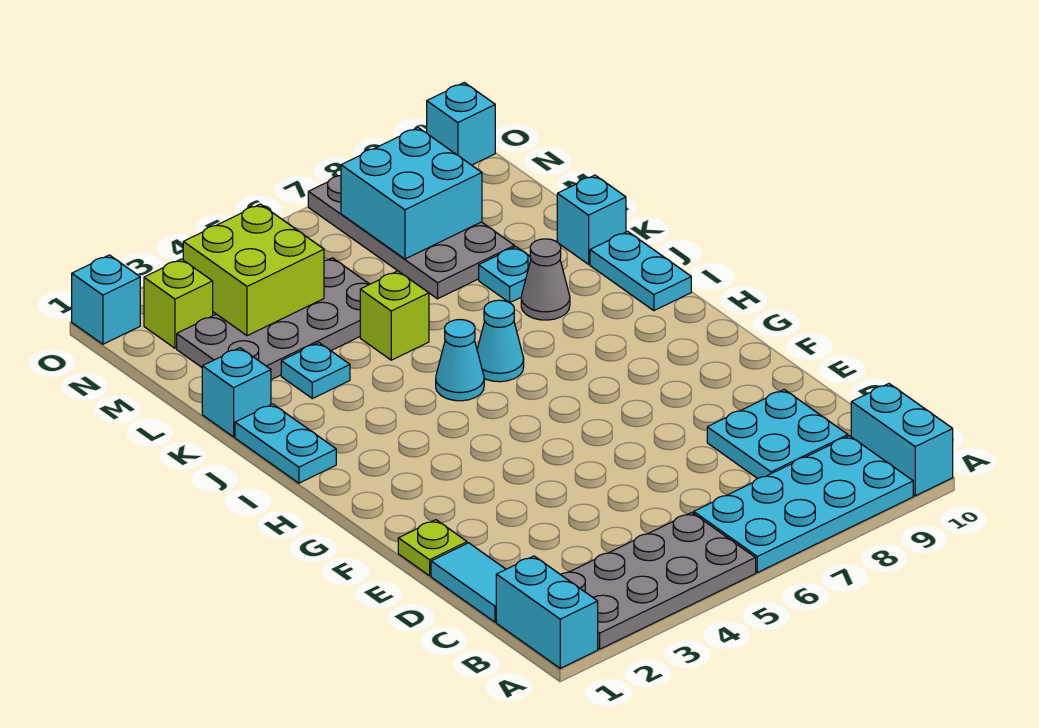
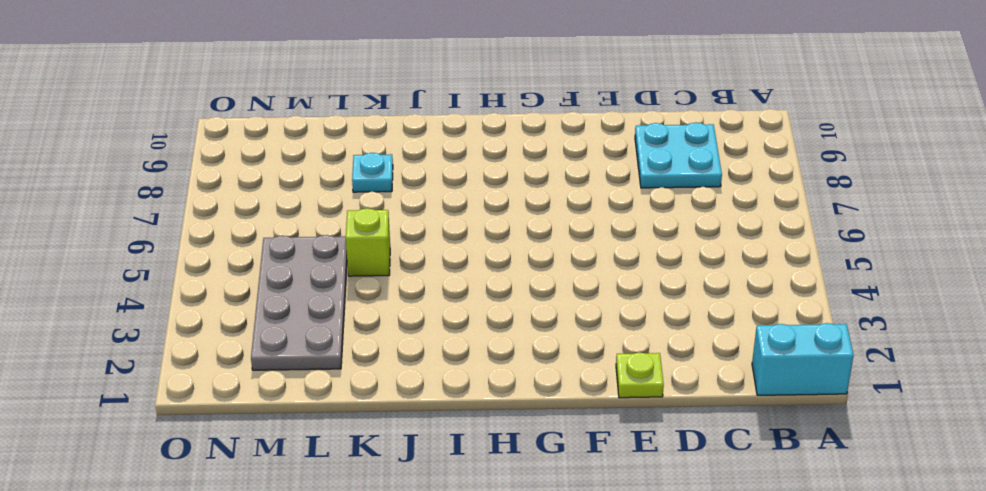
none -> grey plate A2:B5 level 1
none -> cyan plate A6:B9 level 1
none -> cyan brick A10:B10 level 1

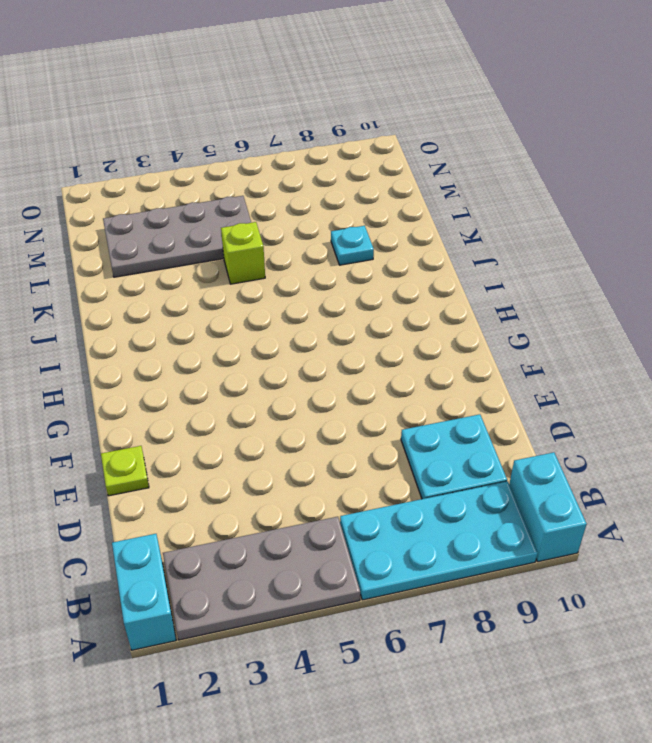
none -> cyan tile C1:D1 level 1
none -> cyan plate I1:J1 level 1
none -> cyan cone I5 level 1

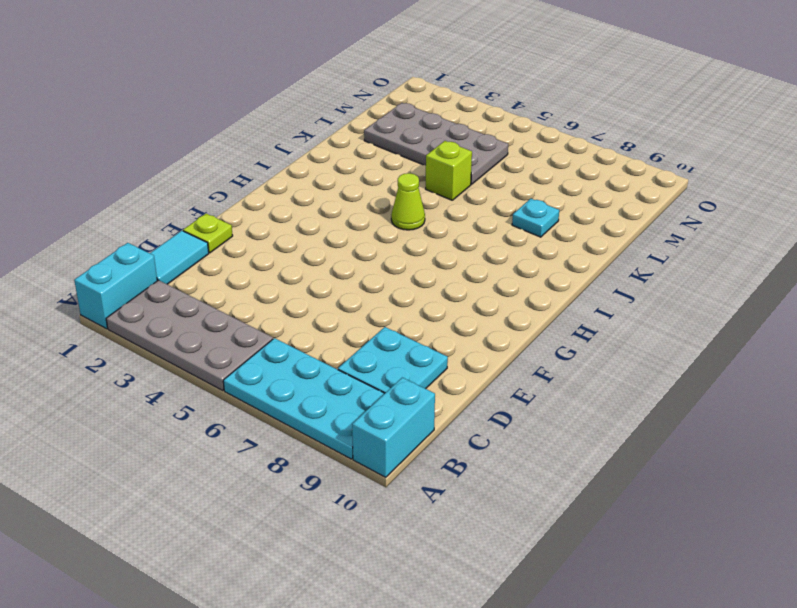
lime cone I5 level 1 -> cyan cone I5 level 1
none -> cyan plate I1:J1 level 1
none -> cyan cone I6 level 1
none -> cyan plate I10:J10 level 1

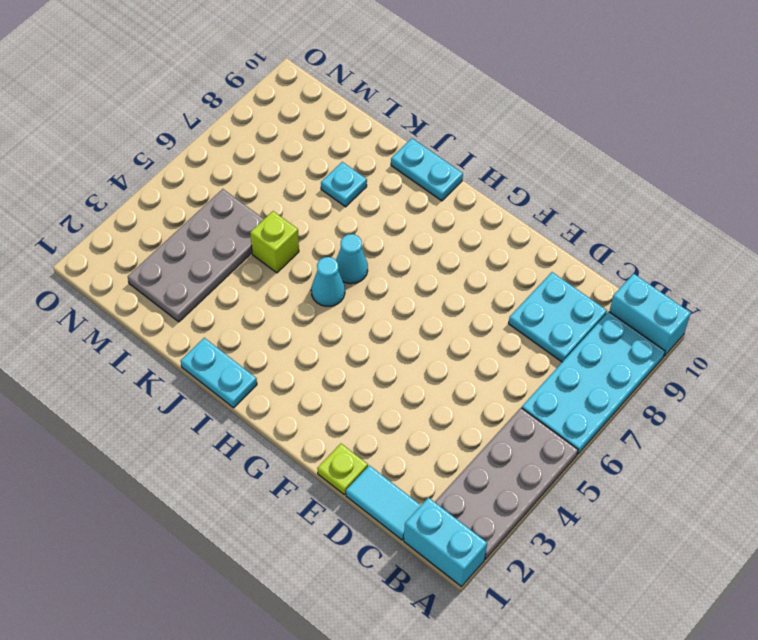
none -> grey cone J8 level 1
none -> cyan brick K1 level 1
none -> cyan plate K3 level 1

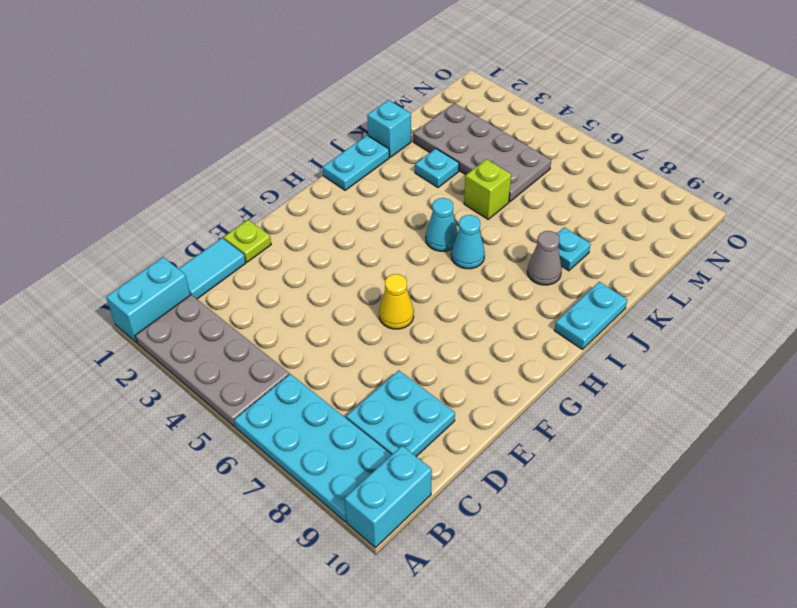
yellow cone F6 level 1 -> none
none -> cyan brick K10 level 1
none -> grey plate L7:O8 level 1
none -> lime brick N2 level 1

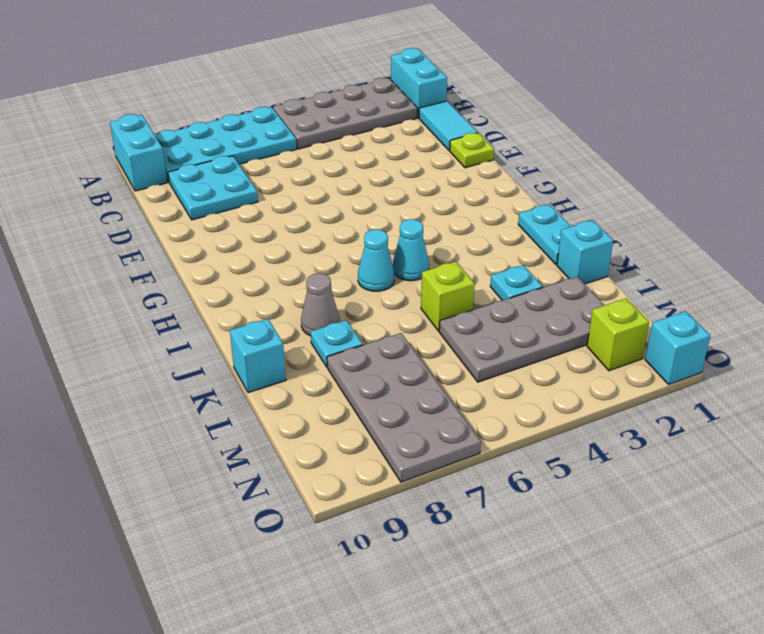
none -> cyan plate I10:J10 level 1
none -> cyan brick O10 level 1
none -> lime brick M3:N4 level 2

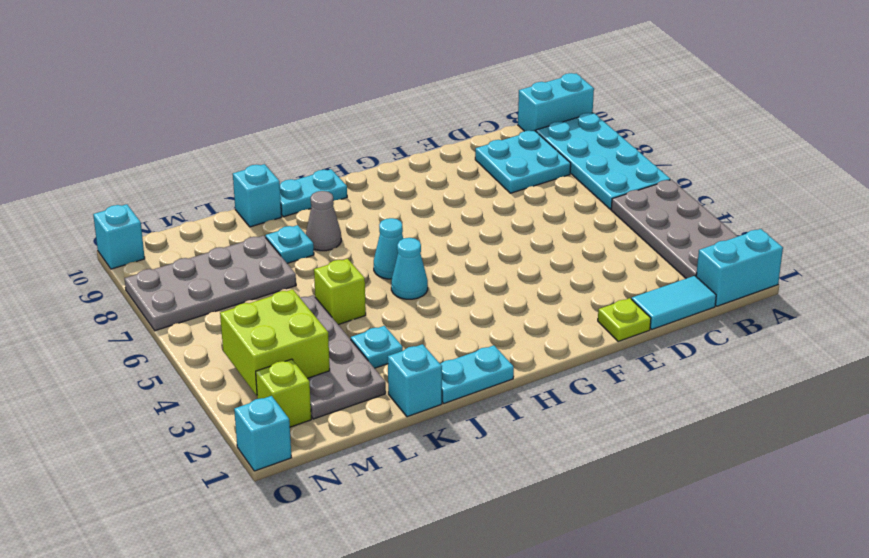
none -> cyan brick M7:N8 level 2

